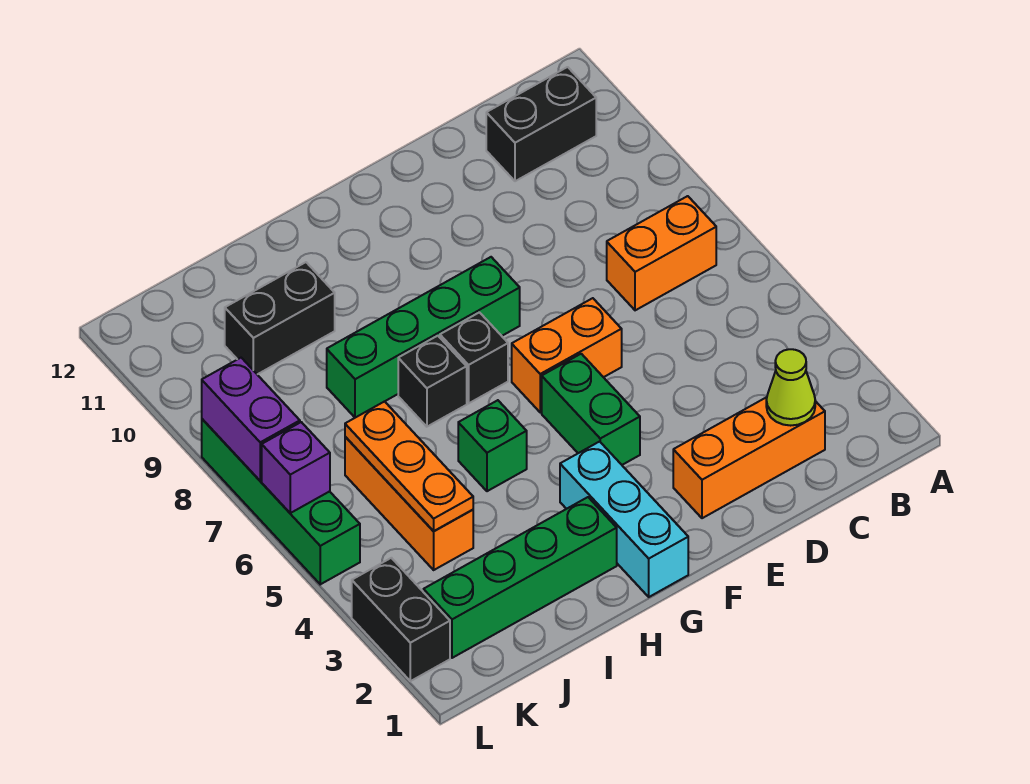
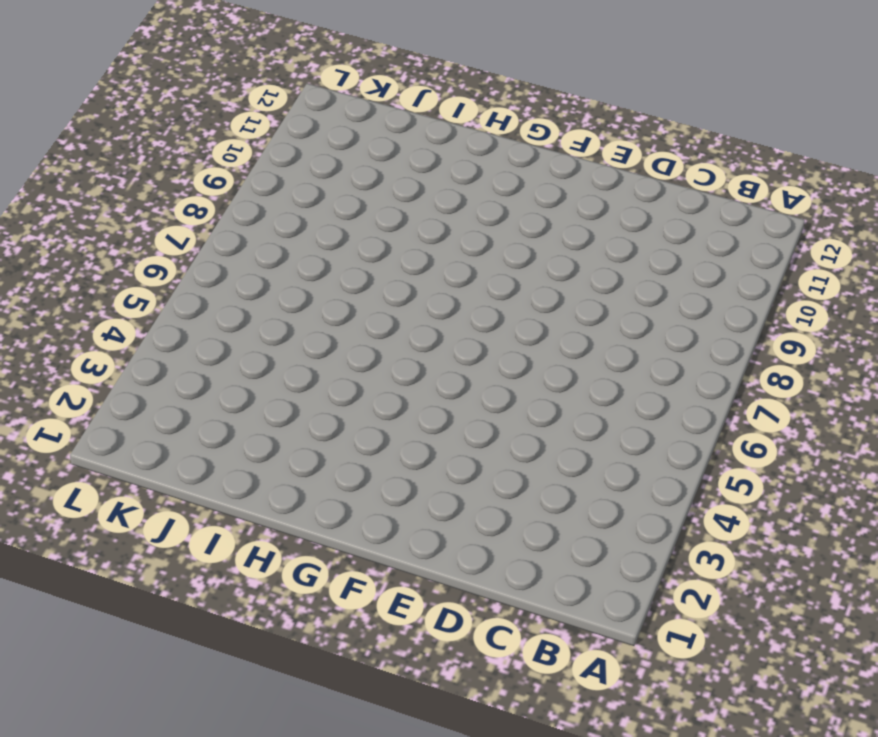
none -> orange brick B7:C7 level 1
none -> black brick B11:C11 level 1
none -> orange brick C2:E2 level 1

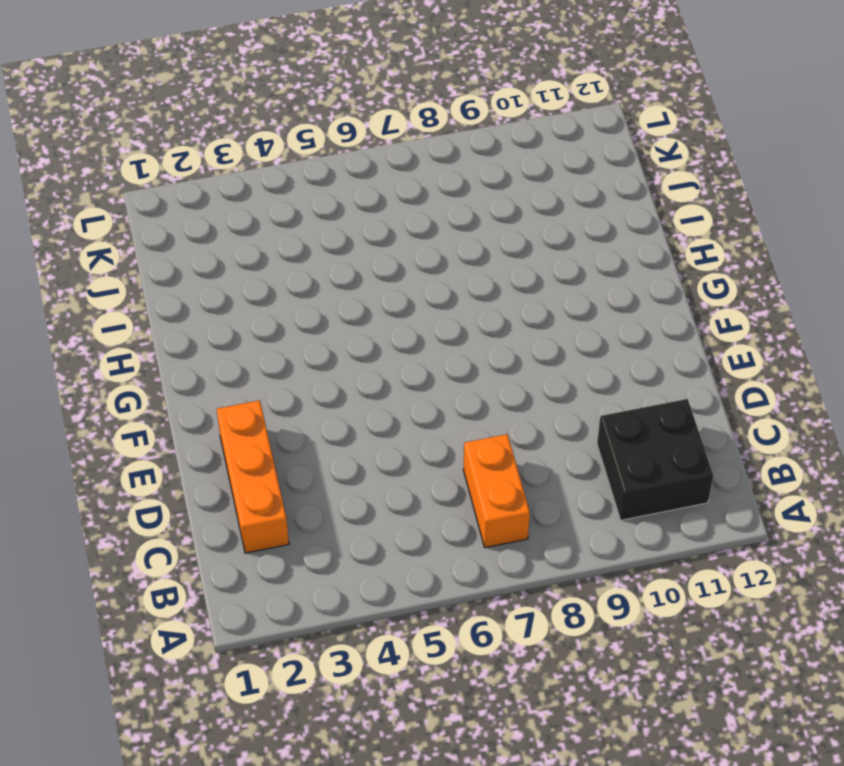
black brick B10:C11 level 1 -> black brick B11:C11 level 1
none -> orange brick E6:F6 level 1
none -> green brick F4:F5 level 1
none -> green brick F8:I8 level 1

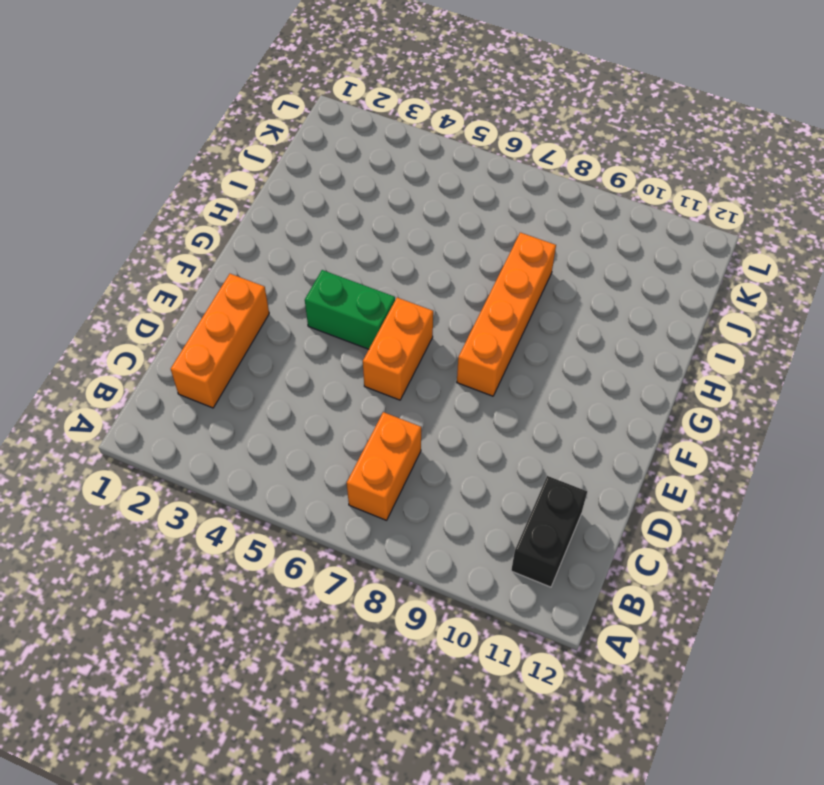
orange brick F8:I8 level 1 -> green brick F8:I8 level 1
none -> cyan brick G1:G3 level 1
none -> black brick G7 level 1
none -> green brick H2:K2 level 1

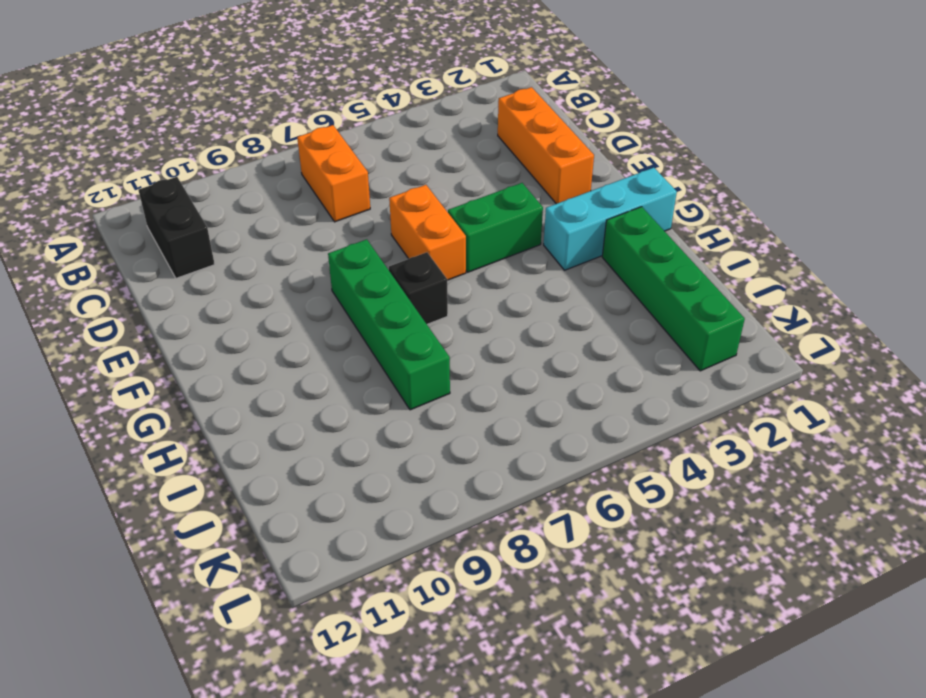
none -> green brick H5 level 1
none -> black brick H7 level 1
none -> black brick I10:J10 level 1

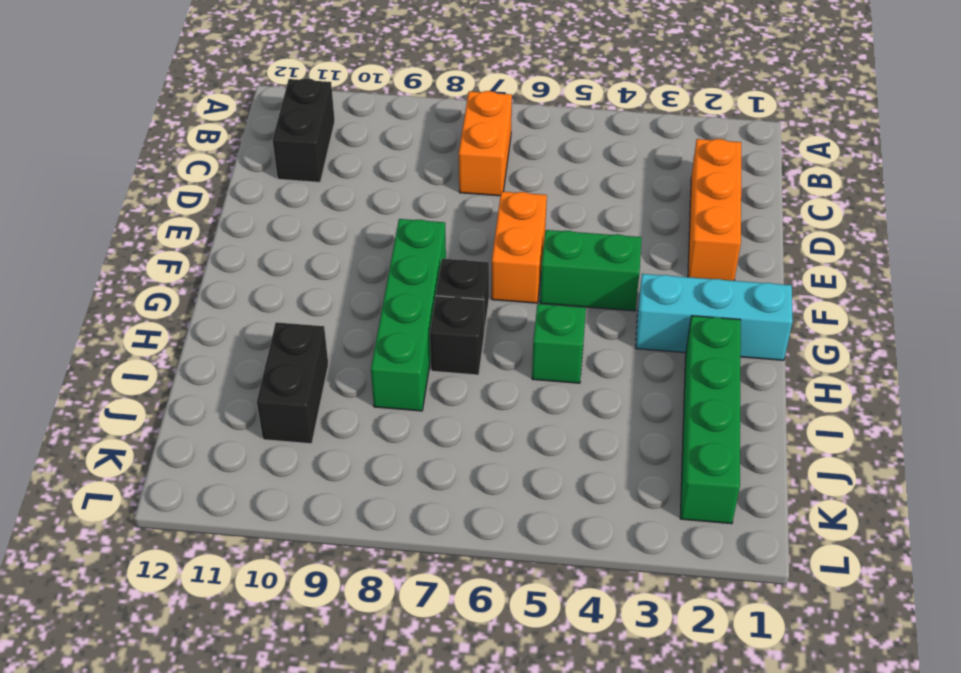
none -> orange brick J4:J6 level 1
none -> black brick L2:L3 level 1
none -> green brick L5:L8 level 1

